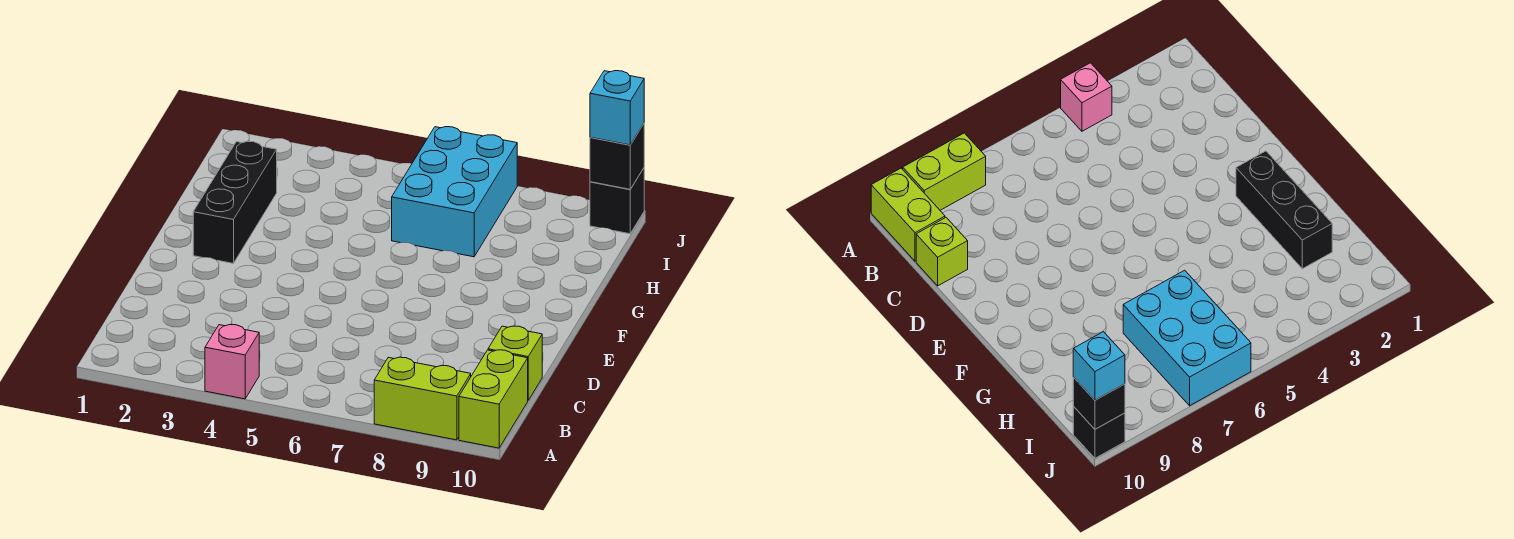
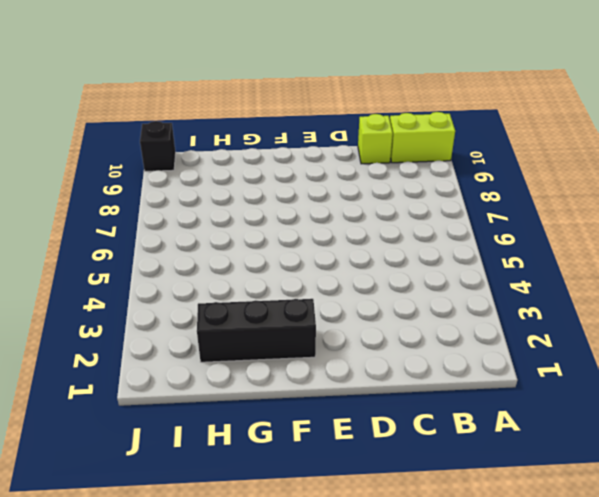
none -> pink brick A4 level 1
none -> lime brick A8:A9 level 1

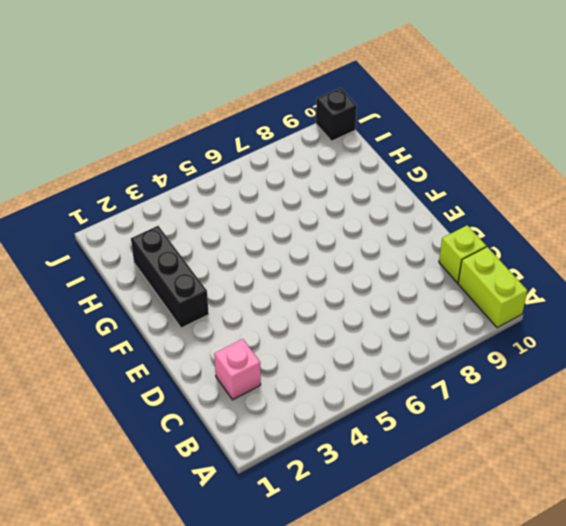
pink brick C2 level 1 -> pink brick A4 level 1
none -> lime brick A8:A9 level 1
none -> cyan brick H6:J7 level 1

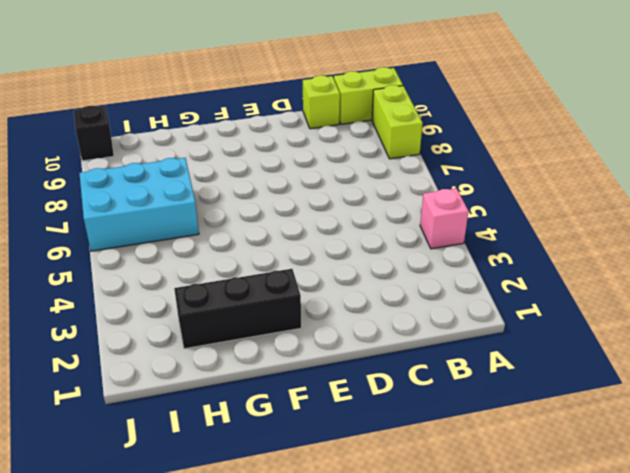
none -> black brick J10 level 2
none -> cyan brick J10 level 3

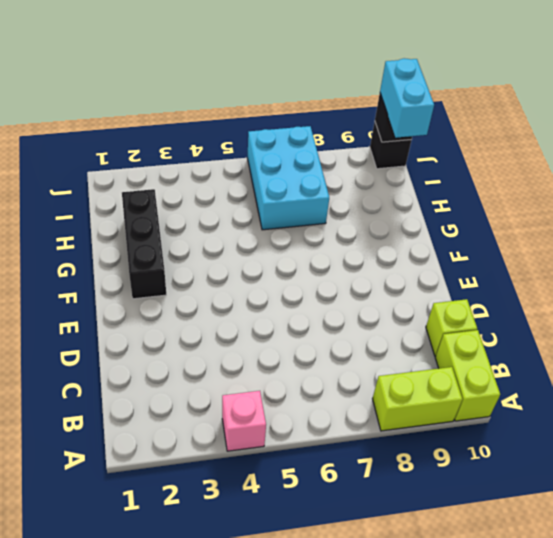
cyan brick I10:J10 level 3 -> cyan brick J10 level 3

